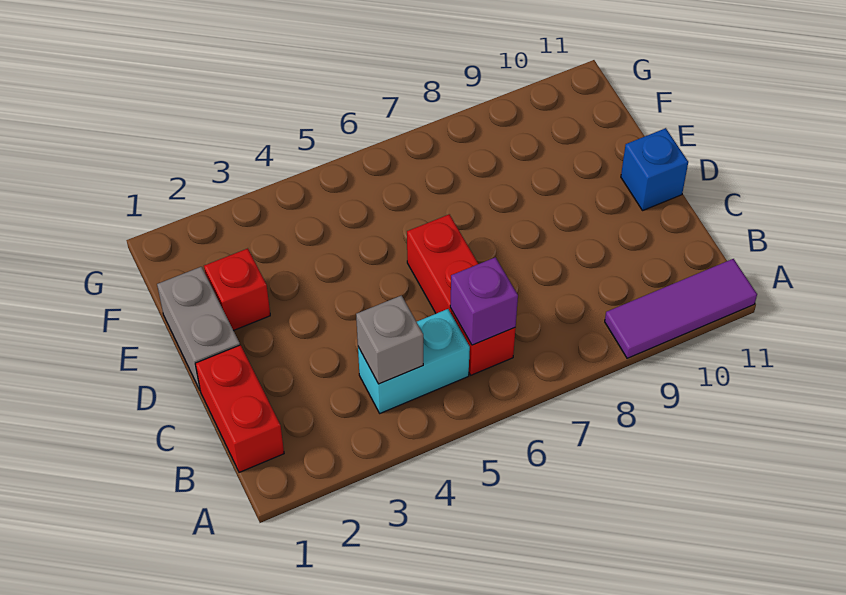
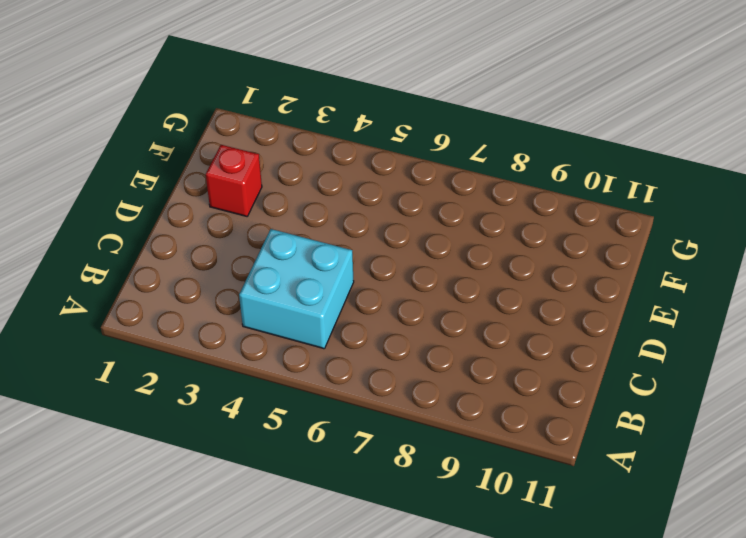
cyan brick B4:C5 level 1 -> cyan brick B4:B5 level 1
none -> purple tile A9:A11 level 1
none -> red brick B1:C1 level 1

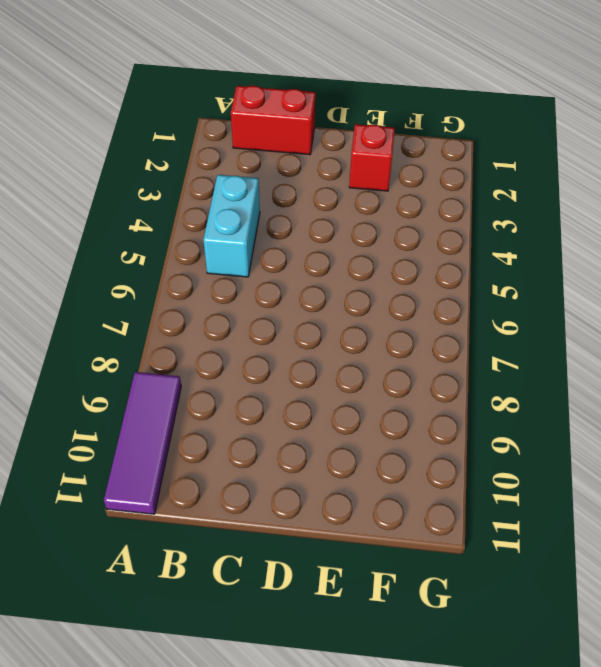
none -> red brick B6:D6 level 1
none -> grey brick D1:E1 level 1

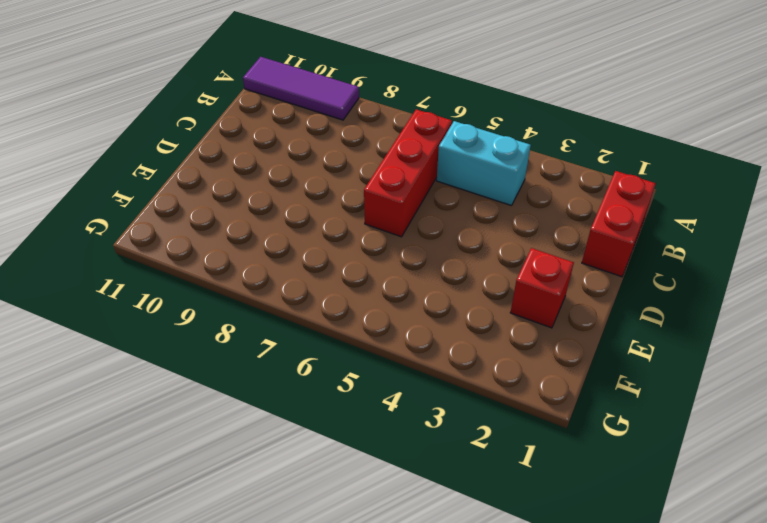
none -> grey brick D1:E1 level 1
none -> blue brick D11 level 1

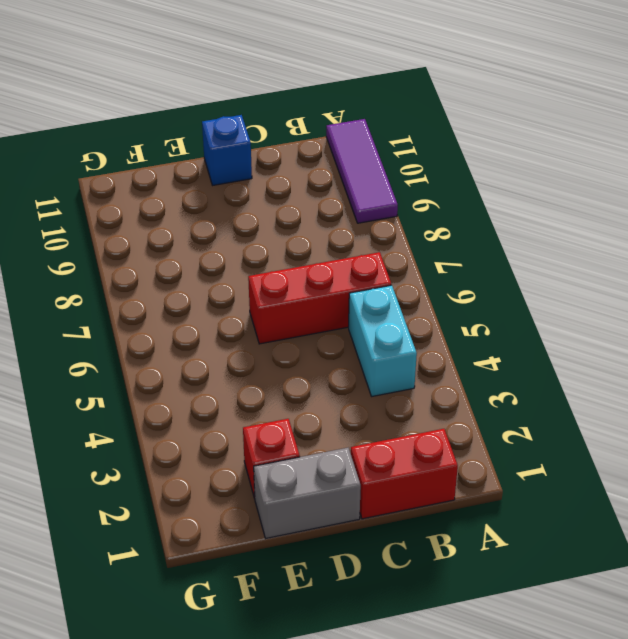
none -> grey brick B4 level 2
none -> purple brick B6 level 2

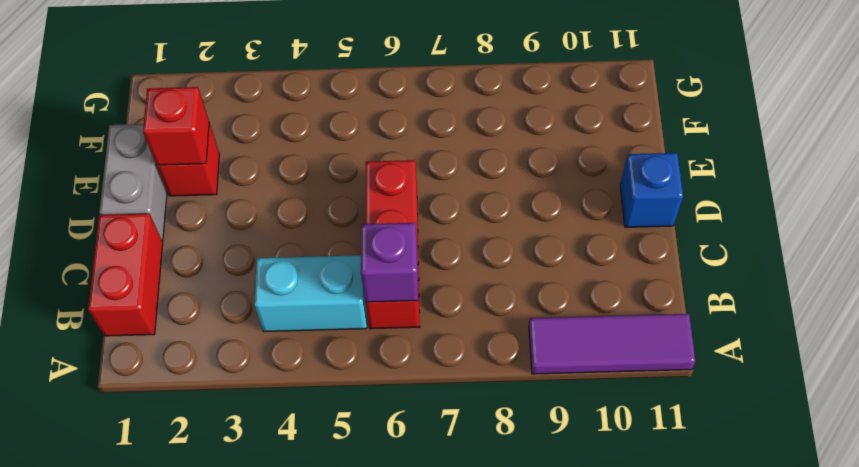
red brick E2 level 2 -> none
none -> grey brick B4 level 2

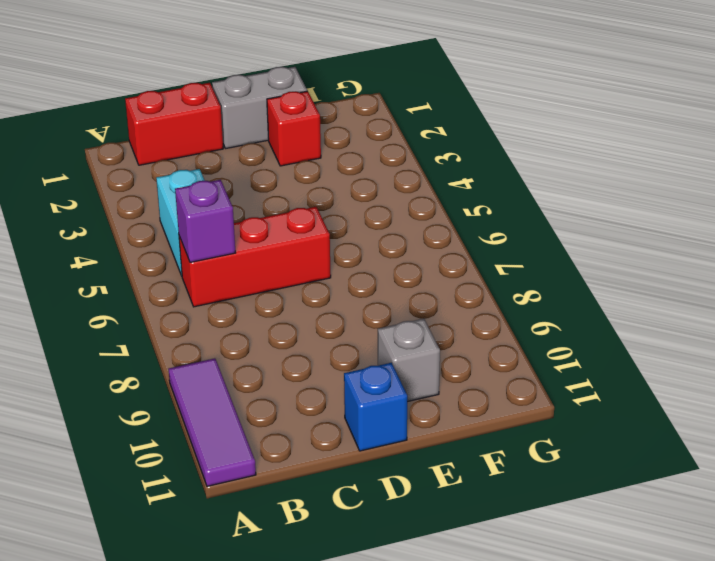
grey brick E10 level 1 -> grey brick B4 level 2

